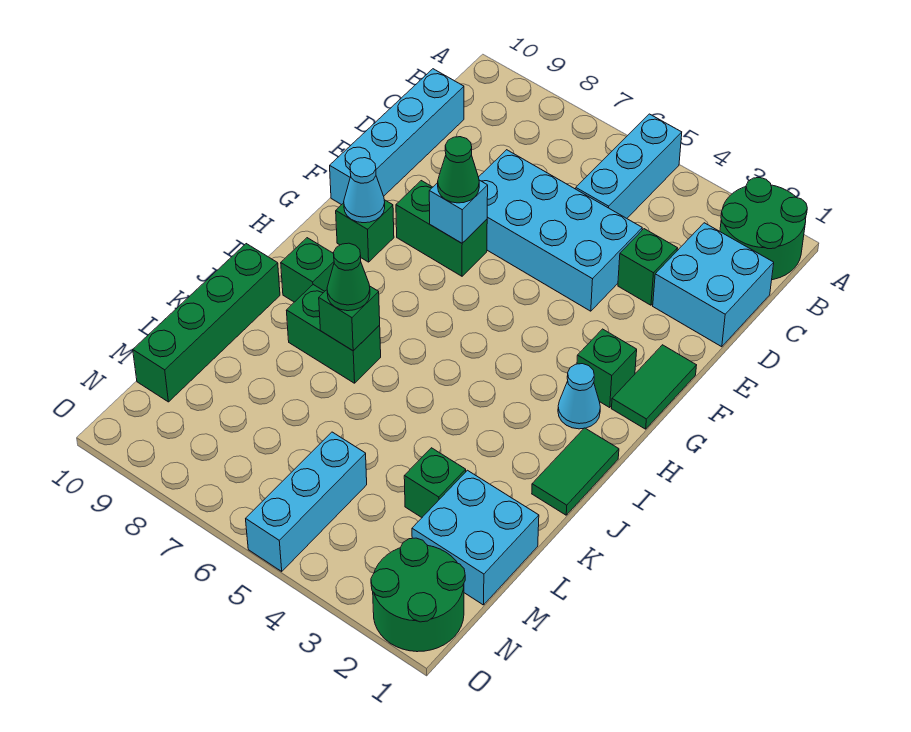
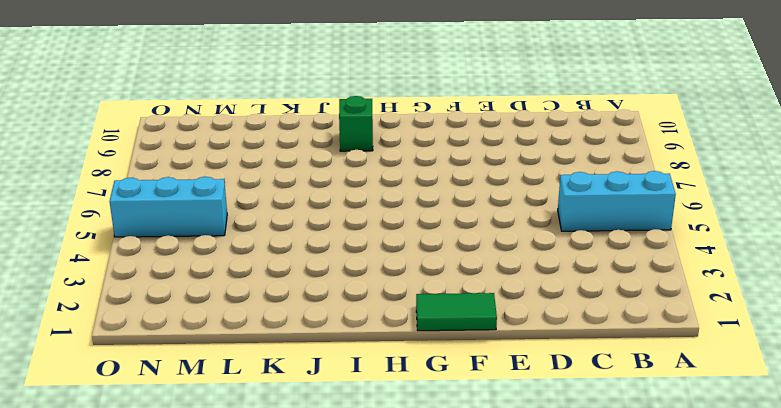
none -> green round brick A1:B2 level 1
none -> cyan brick C1:D2 level 1
none -> cyan brick C10:F10 level 1

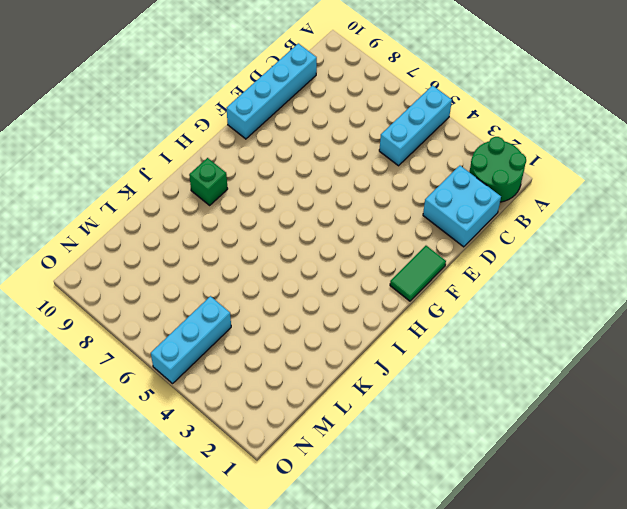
none -> green brick D3 level 1
none -> cyan brick D4:E7 level 1
none -> green brick F7:F8 level 1

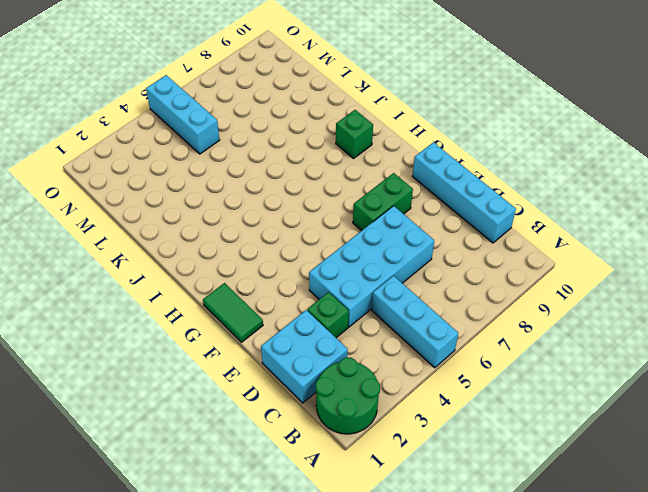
none -> green brick G2 level 1
none -> green brick G9 level 1
none -> cyan cone H2 level 1

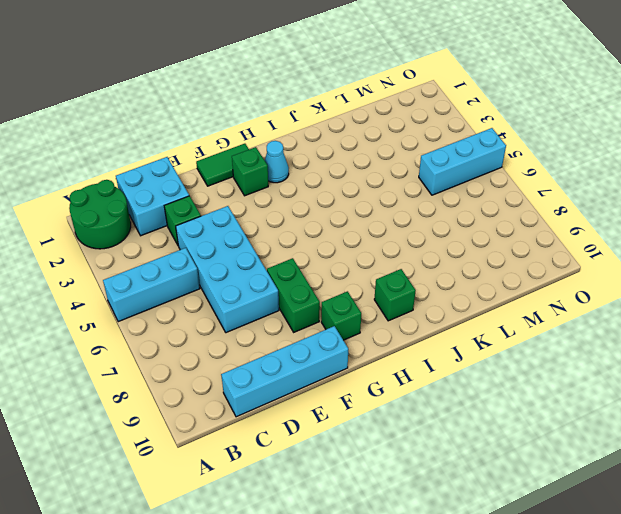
none -> green tile I1:J1 level 1
none -> green brick J7:J8 level 1
none -> green brick J10:M10 level 1

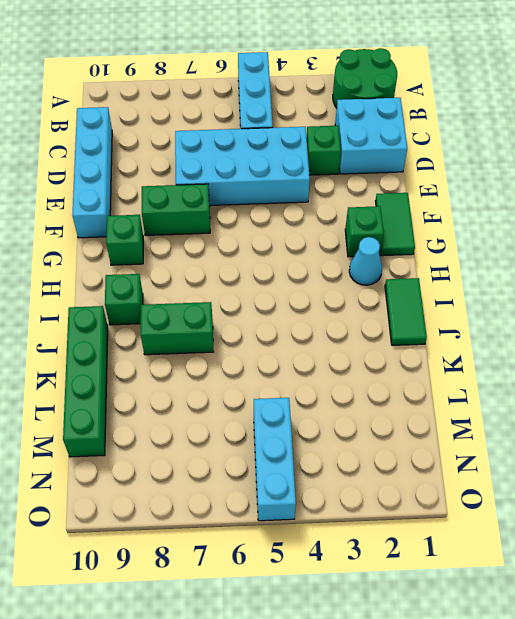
none -> cyan brick L1:M2 level 1
none -> green brick L3 level 1
none -> green round brick N1:O2 level 1

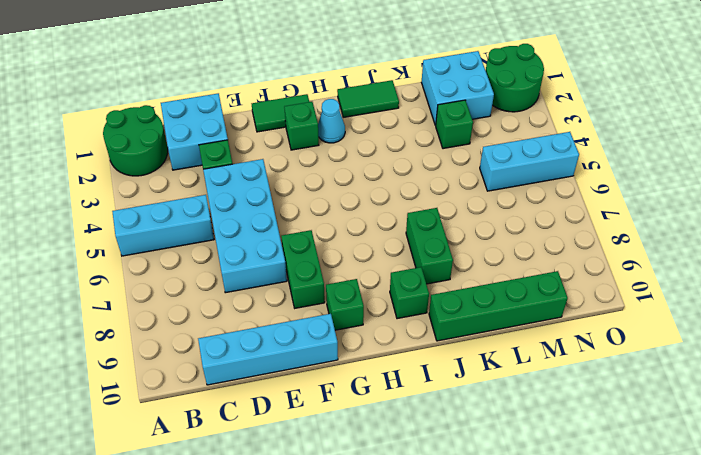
none -> cyan brick F7 level 2
none -> cyan cone G9 level 2
none -> green brick J7 level 2

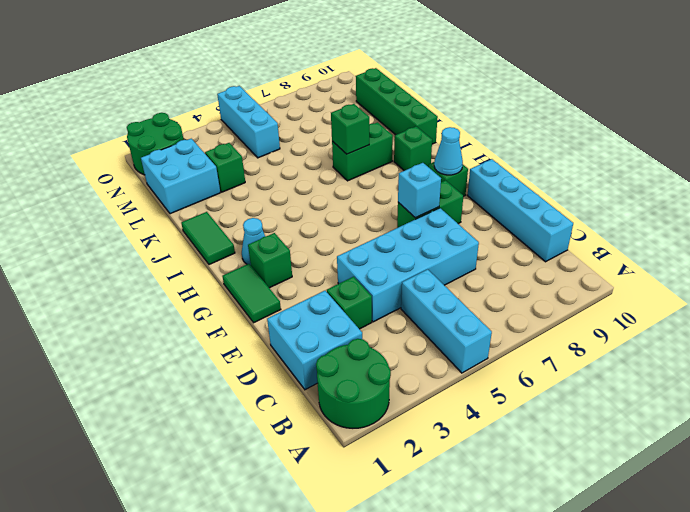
none -> green cone F7 level 3
none -> green cone J7 level 3

